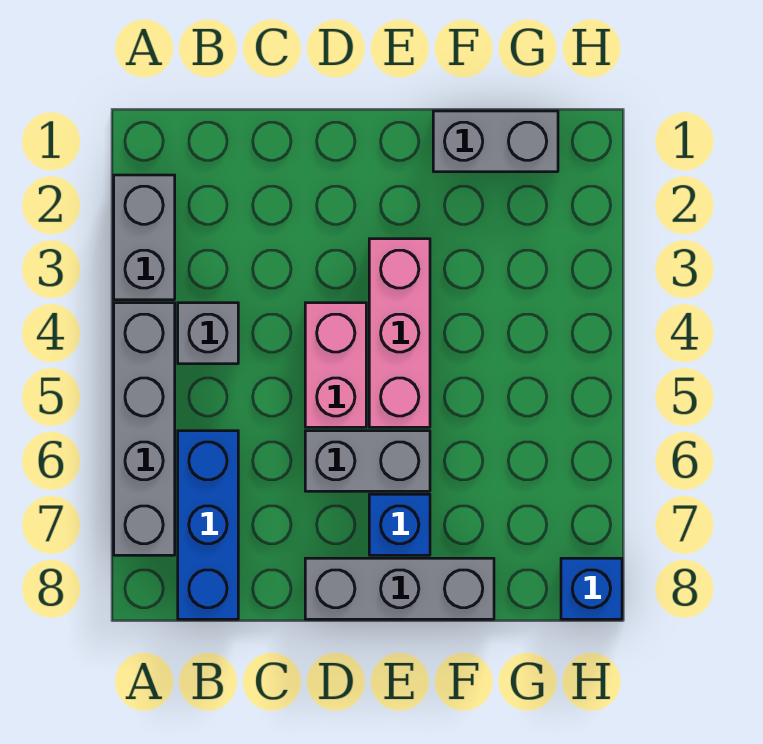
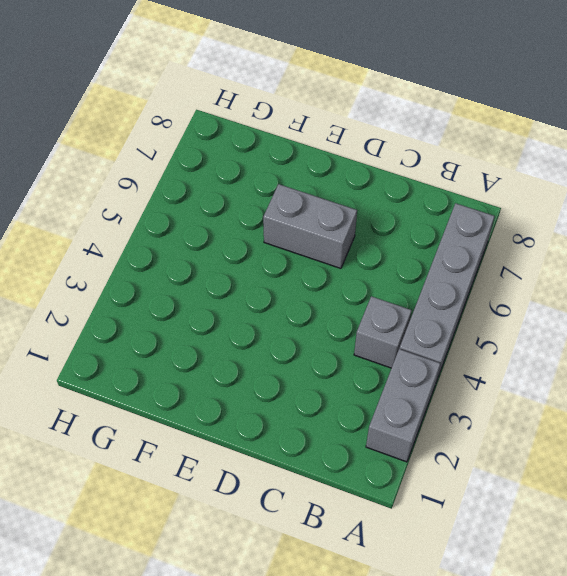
none -> blue brick B6:B8 level 1
none -> pink brick D4:D5 level 1

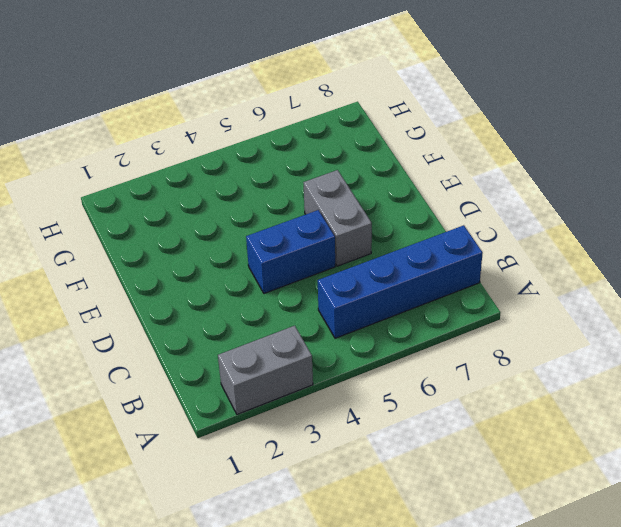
blue brick B5:B8 level 1 -> blue brick B6:B8 level 1
blue brick D4:D5 level 1 -> pink brick D4:D5 level 1
none -> grey brick A4:A7 level 1
none -> grey brick B4 level 1

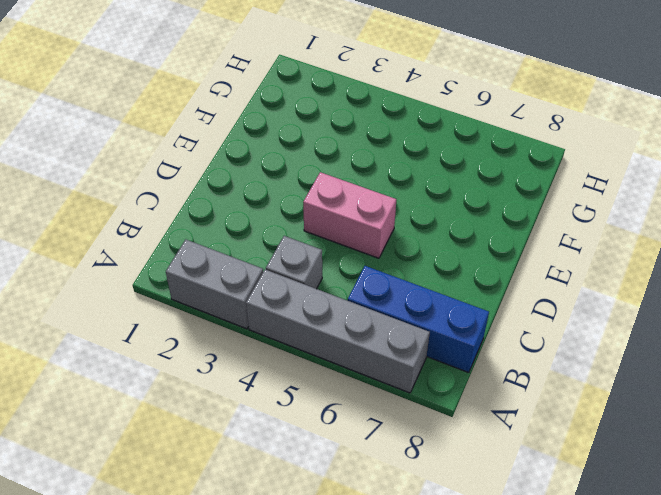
none -> grey brick D6:E6 level 1
none -> grey brick D8:F8 level 1

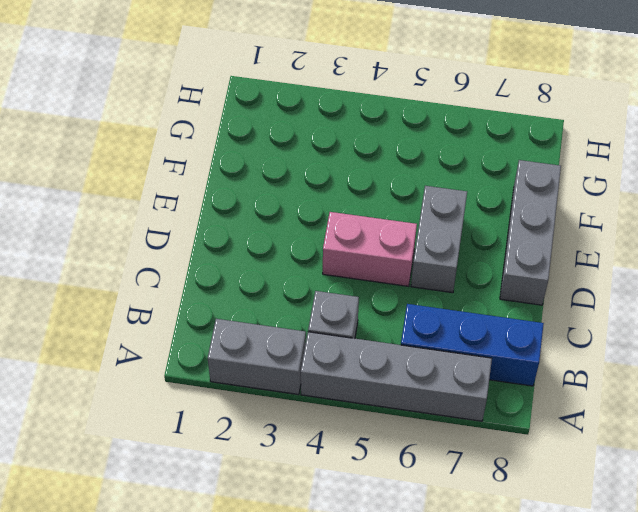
none -> pink brick E3:E5 level 1
none -> blue brick E7 level 1

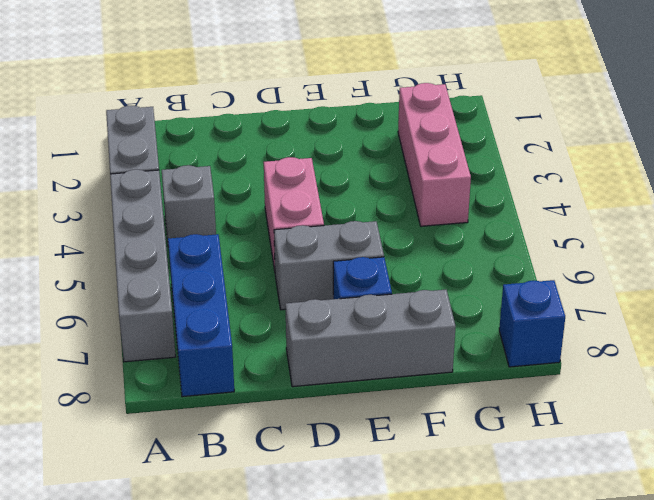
pink brick G2:G4 level 1 -> pink brick E3:E5 level 1
none -> grey brick F1:G1 level 1

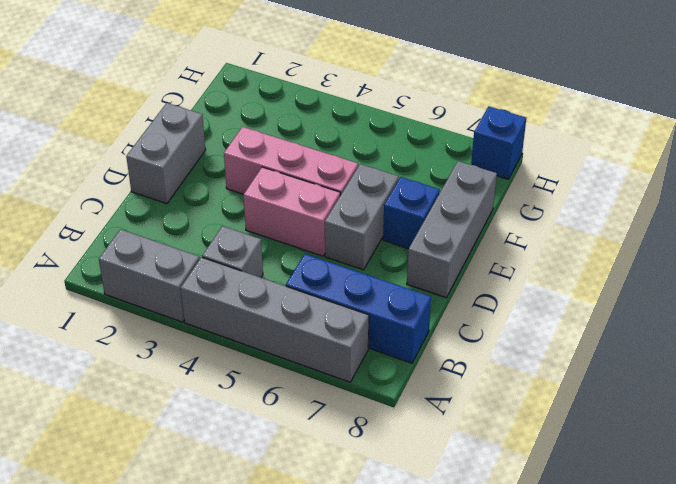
grey brick D1:E1 level 1 -> grey brick F1:G1 level 1

